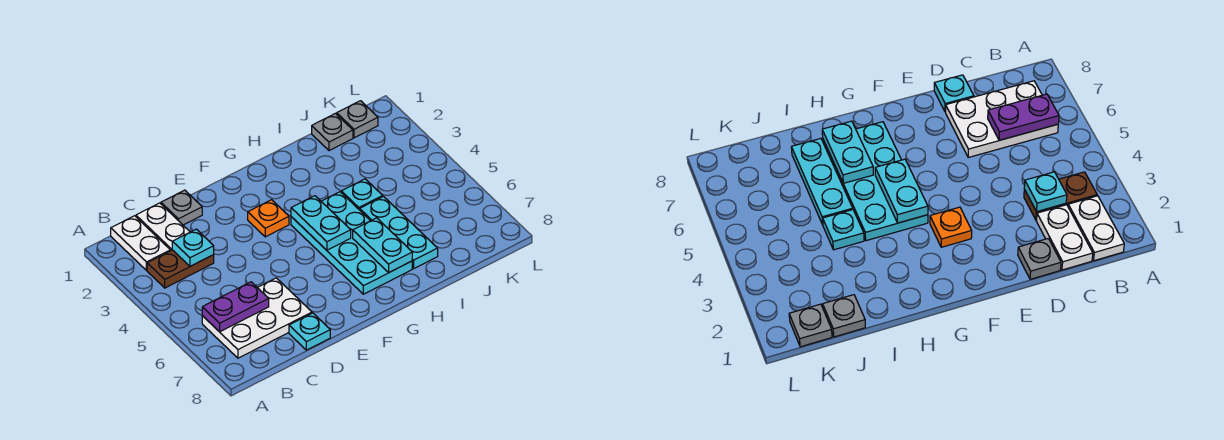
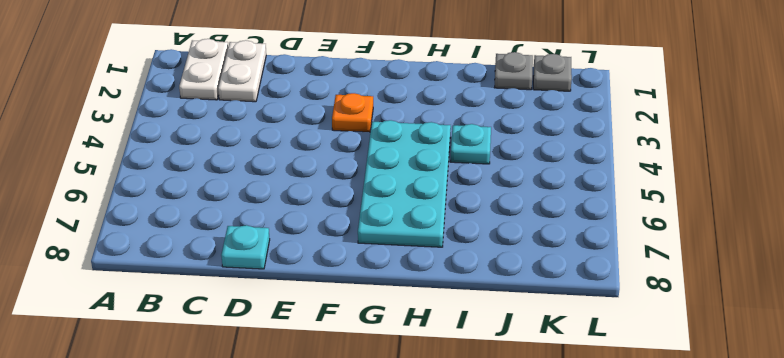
none -> brown plate B3:C3 level 1
none -> white plate B6:D7 level 1
none -> grey plate D1 level 1

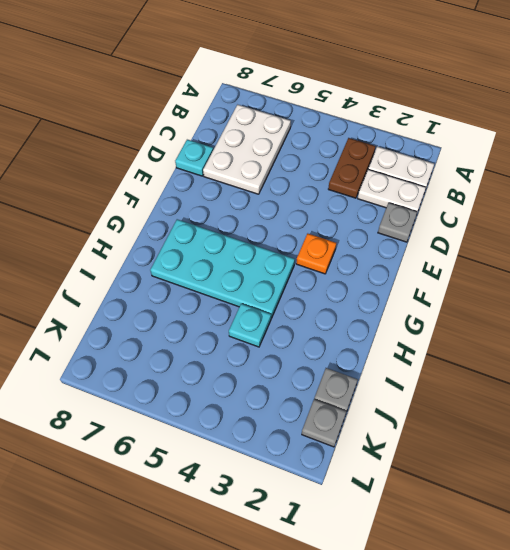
none -> cyan plate I5:I7 level 1
none -> purple plate B6:C6 level 2
none -> cyan plate C3 level 2

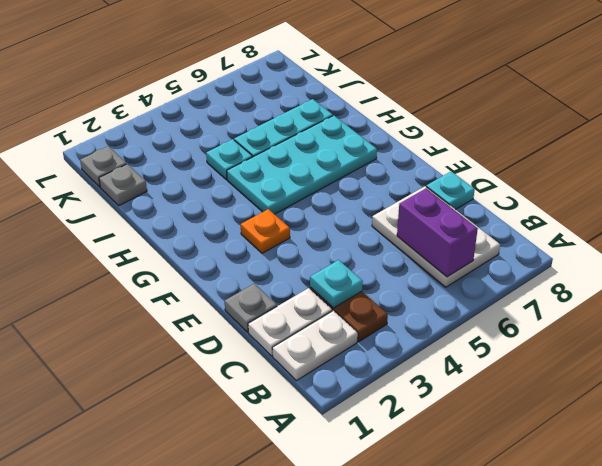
purple brick B6:C6 level 2 -> purple plate B6:C6 level 2
none -> cyan plate G4:G5 level 2
none -> cyan plate H6:H7 level 2

